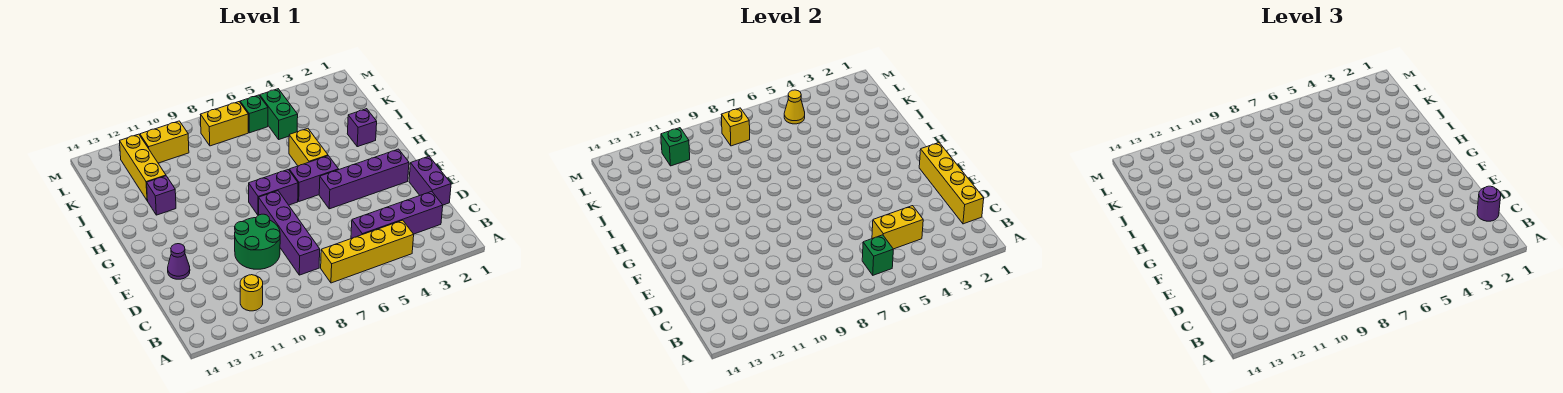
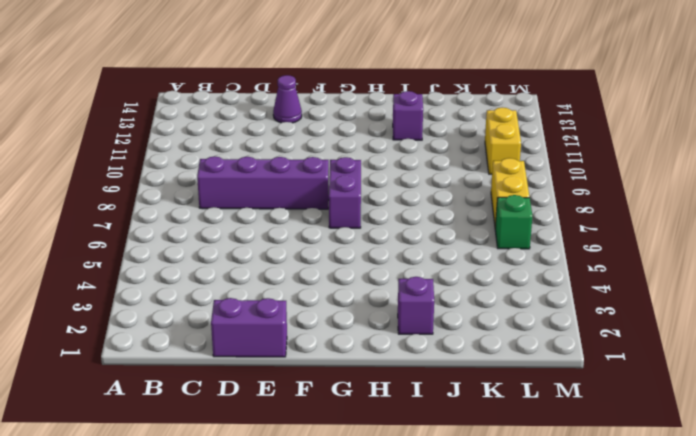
none -> yellow brick B4:B7 level 1
none -> yellow round brick B11 level 1
none -> purple brick C2:C5 level 1

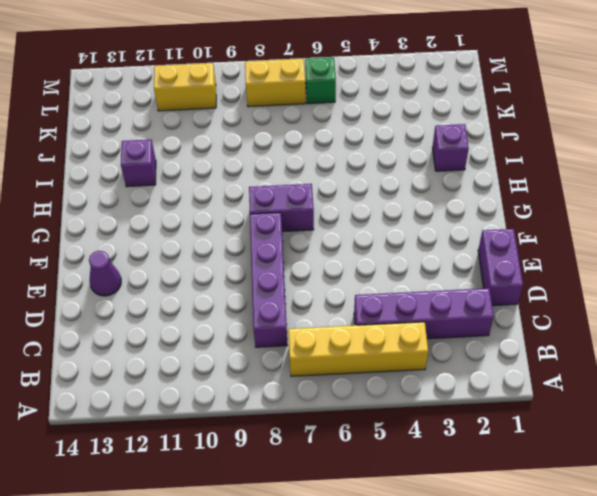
none -> yellow round brick B11 level 1
none -> green round brick D9:E10 level 1
none -> purple brick F2:F5 level 1

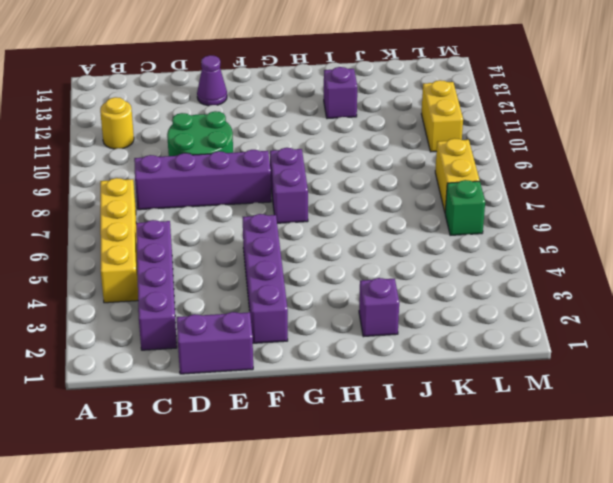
none -> purple brick G5:G6 level 1
none -> yellow brick H5:I5 level 1
none -> yellow brick J12:L12 level 1

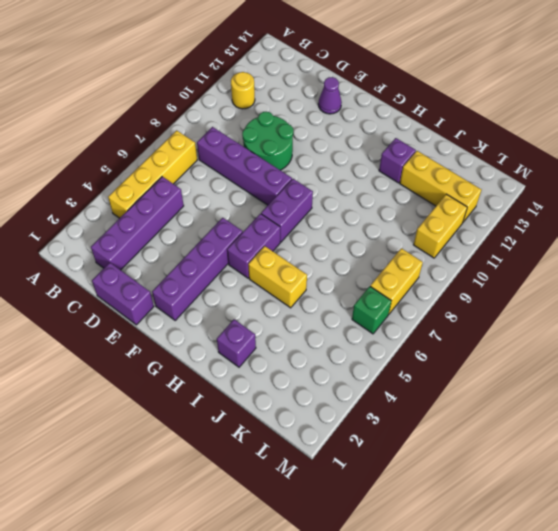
none -> green brick K5:L5 level 1
none -> green brick B6 level 2
none -> yellow brick C1:F1 level 2

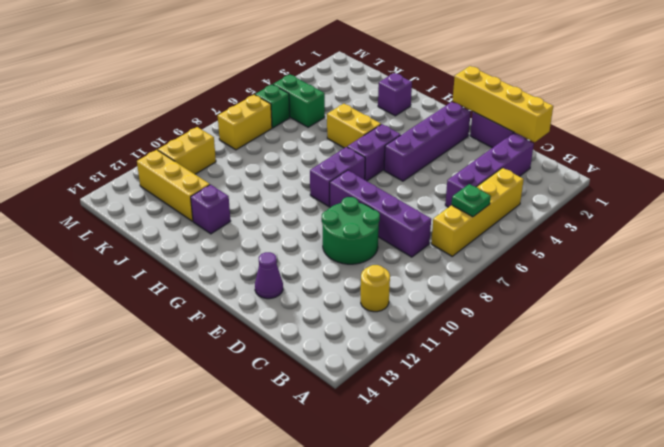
green plate B6 level 2 -> green brick B6 level 2
none -> yellow brick C4:C5 level 2
none -> yellow cone L5 level 2
none -> yellow brick L8 level 2

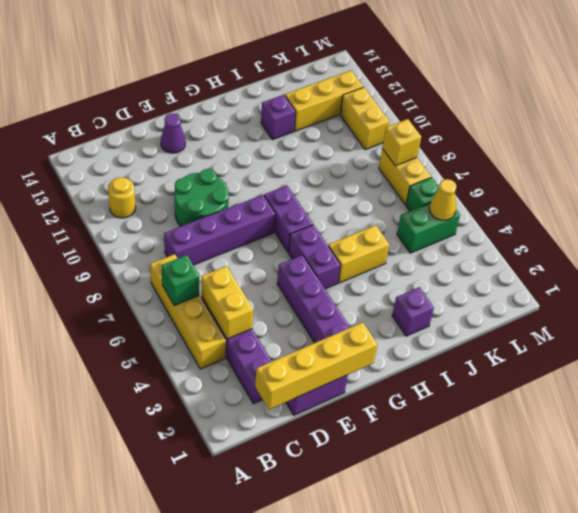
none -> green brick L11 level 2
none -> purple round brick C1 level 3

